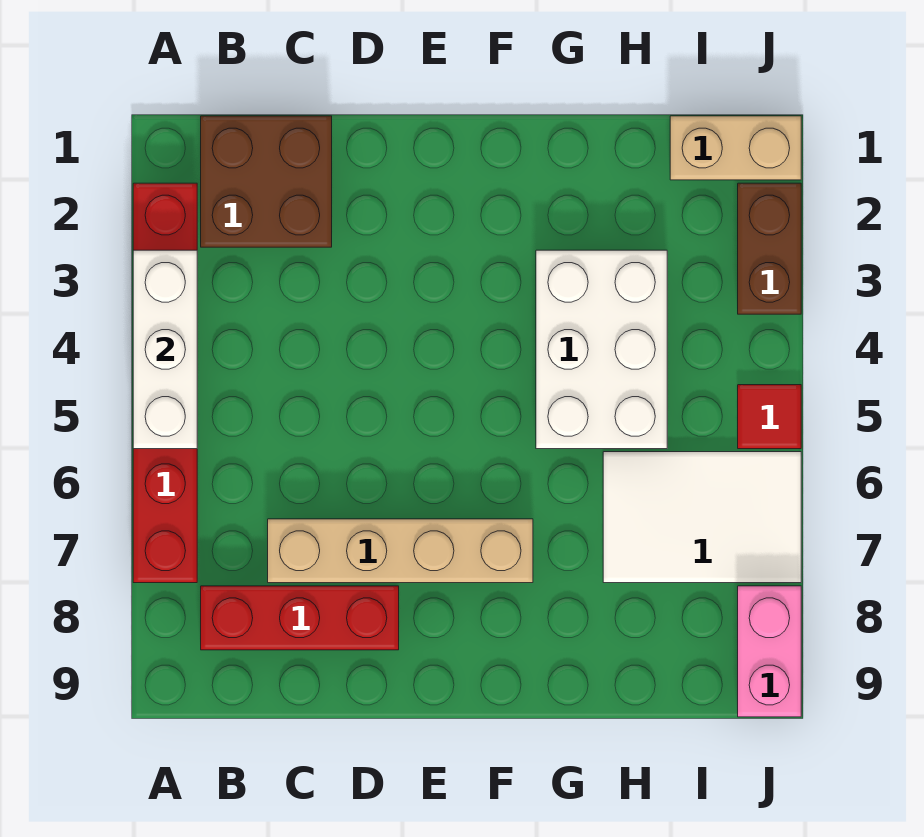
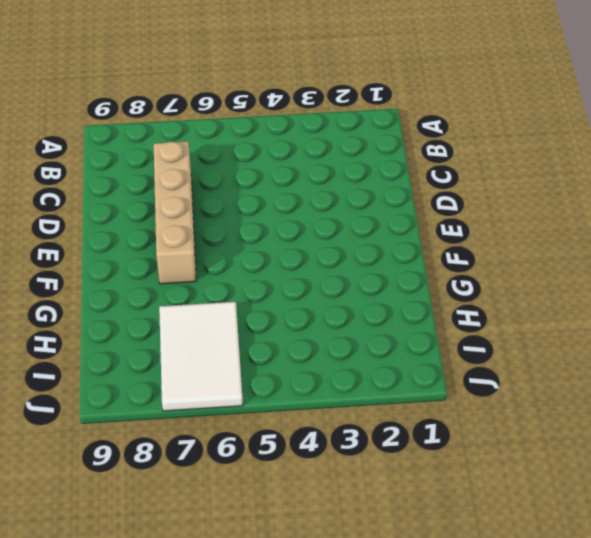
none -> red brick A2:A7 level 1
none -> brown brick B1:C2 level 1

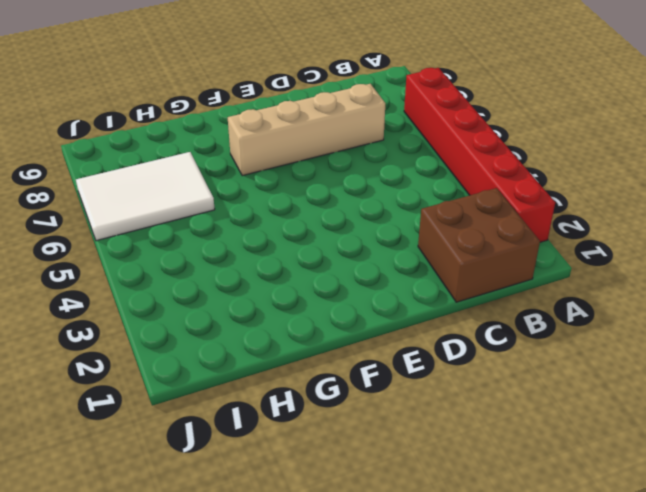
none -> red brick B8:D8 level 1
none -> white brick G3:H5 level 1

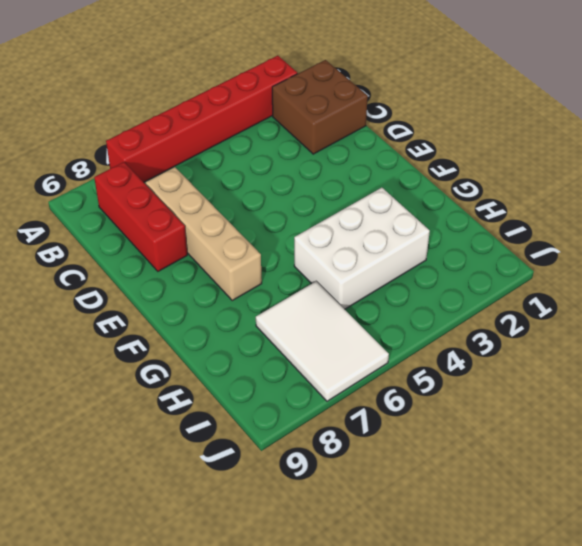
none -> tan brick I1:J1 level 1
none -> brown brick J2:J3 level 1

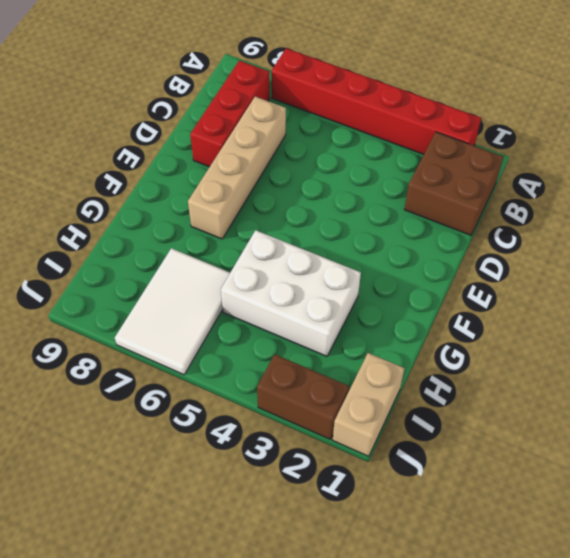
none -> red tile J5 level 1
none -> pink brick J8:J9 level 1

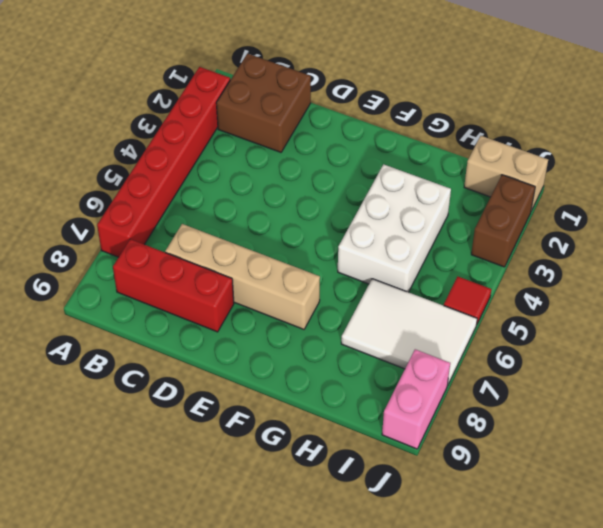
none -> white brick A3:A5 level 2

